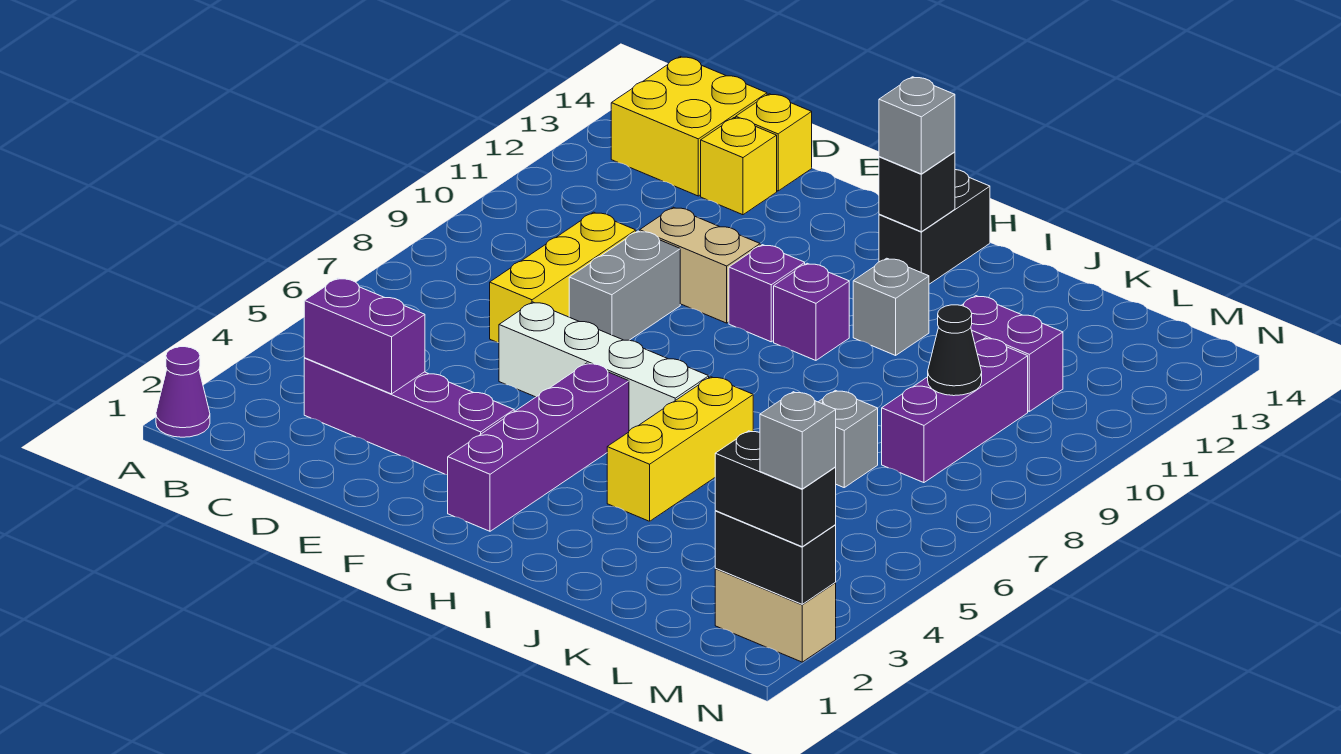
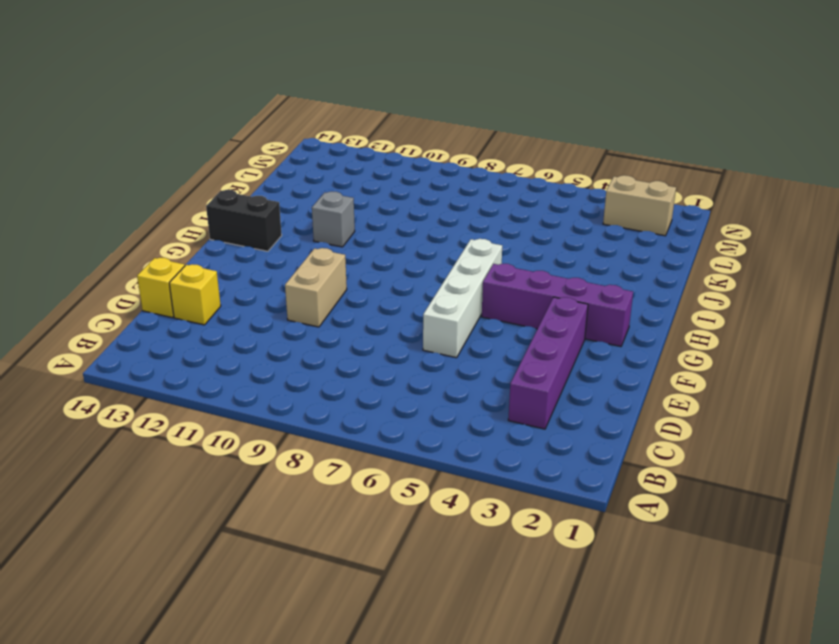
tan brick M2:M3 level 1 -> tan brick M2:N2 level 1
none -> purple cone A1 level 1
none -> yellow brick B13:C14 level 1
none -> yellow brick D7:D9 level 1

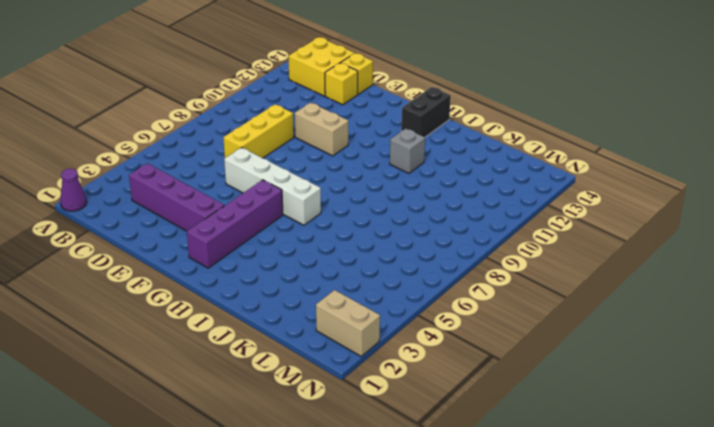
none -> grey brick E8:E9 level 1
none -> purple brick G10 level 1
none -> purple brick H10 level 1

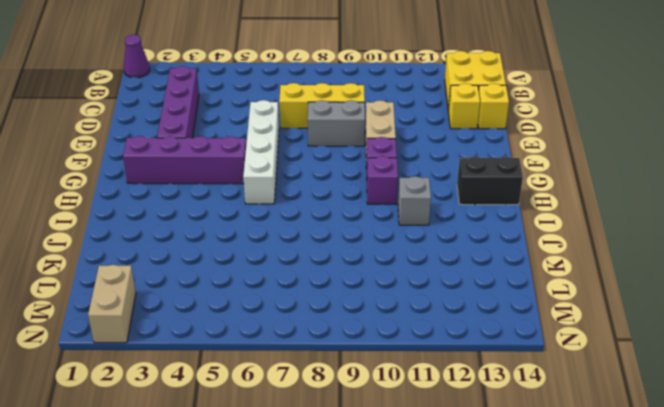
none -> yellow brick I4:I6 level 1
none -> grey brick K7 level 1
none -> purple brick K11:L11 level 1

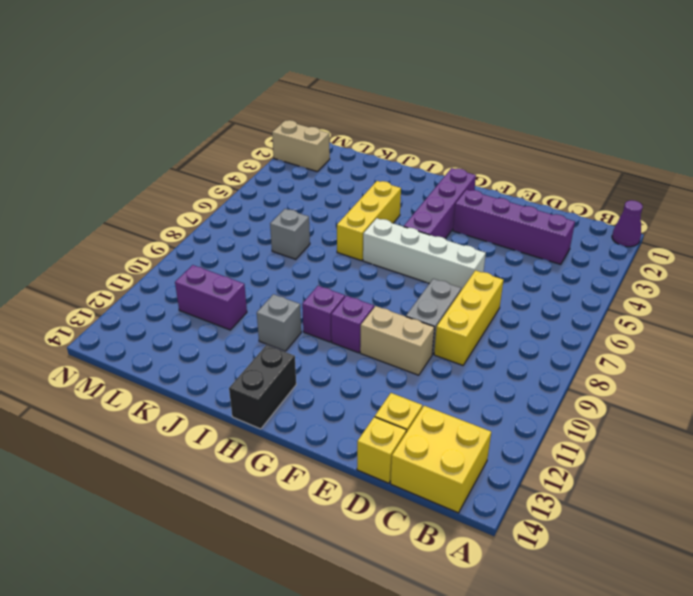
none -> purple brick L8:L10 level 1
none -> purple brick C3:D3 level 2
none -> black brick H13 level 2

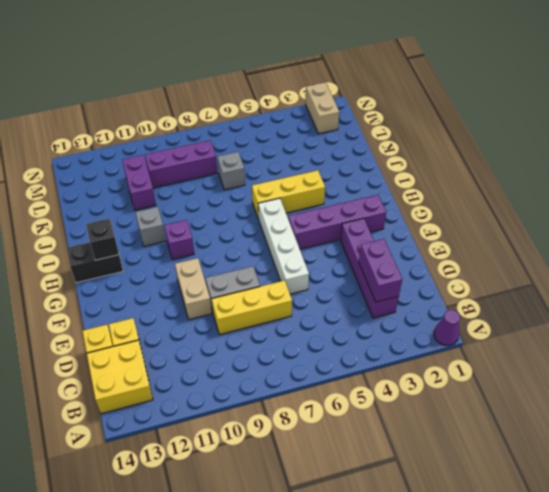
none -> purple brick G10 level 1
none -> black cone L9 level 2
none -> black brick M2:N2 level 2

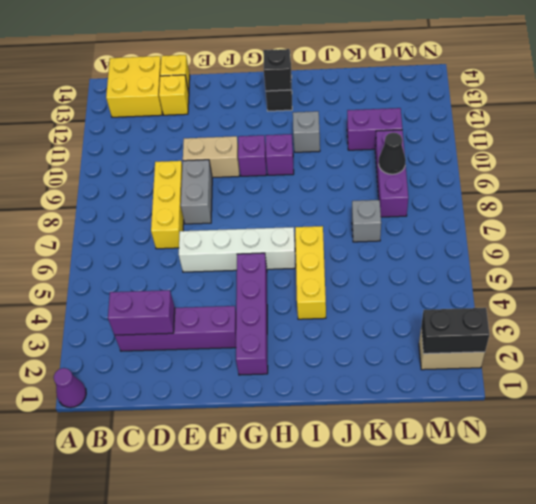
none -> grey brick H13 level 3
none -> black brick M2:N2 level 3
none -> grey brick N2 level 4

